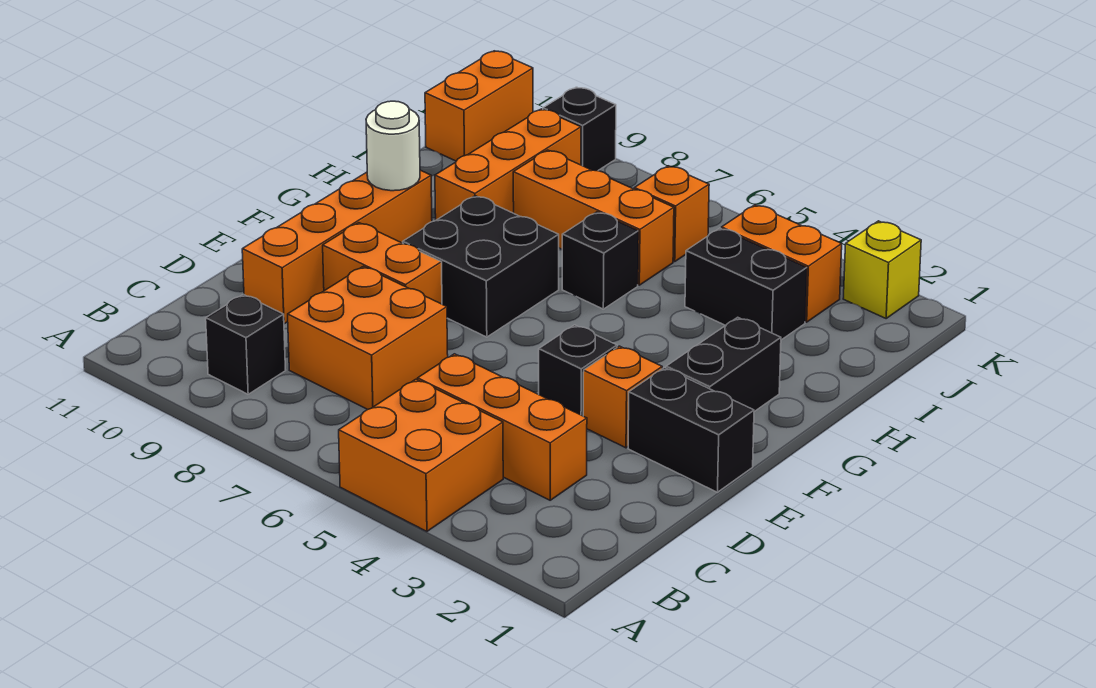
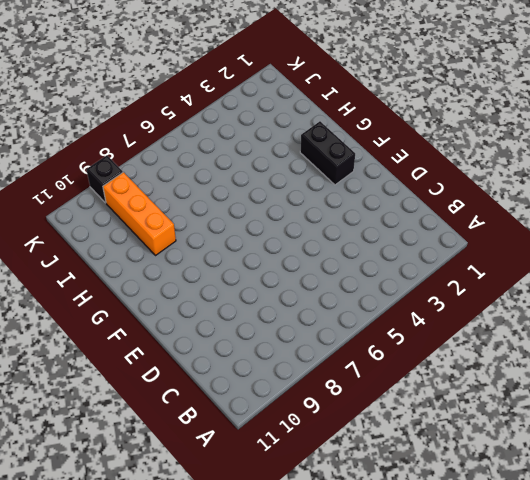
none -> orange brick A4:B5 level 1
none -> black brick B9 level 1
none -> orange brick C3:C5 level 1

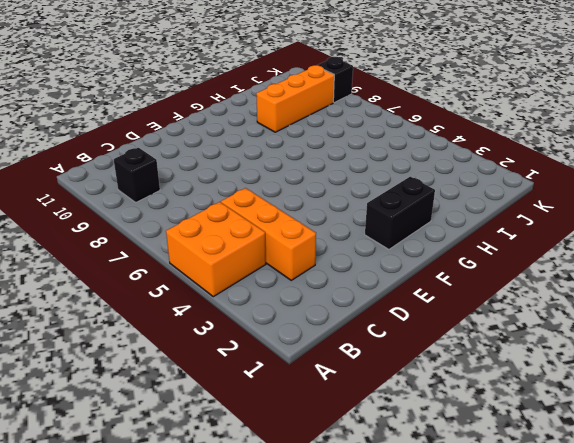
none -> orange brick C7:D8 level 1
none -> orange brick D10:G10 level 1
none -> black brick E1:E2 level 1

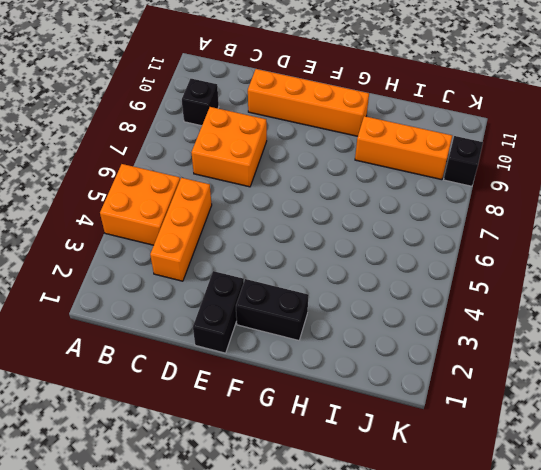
none -> orange brick E3 level 1
none -> black brick E4 level 1
none -> orange brick E8:E9 level 1

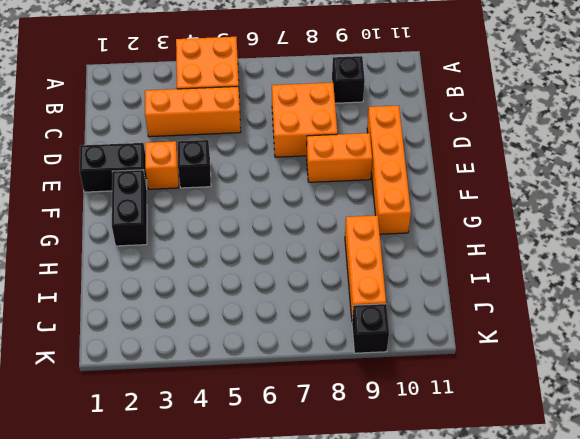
none -> black brick F7:G8 level 1
none -> black brick H6 level 1
none -> black brick I3:I4 level 1

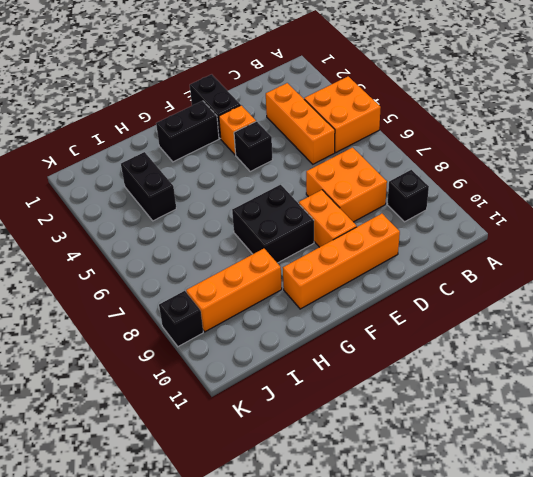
none -> black brick H6 level 1
none -> orange brick I6:I8 level 1
none -> orange brick J3:J4 level 1

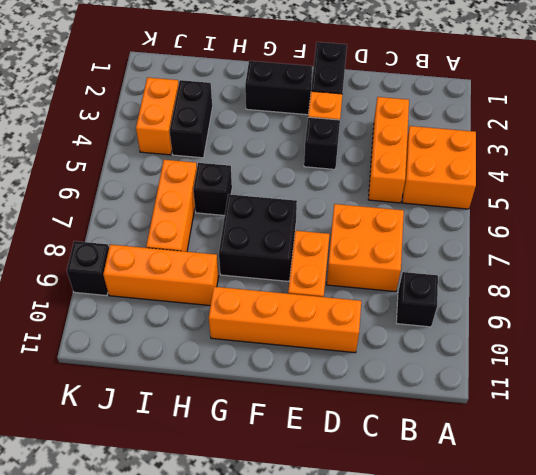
none -> orange brick J6 level 1
none -> orange brick J11:K11 level 1
none -> yellow brick K2 level 1

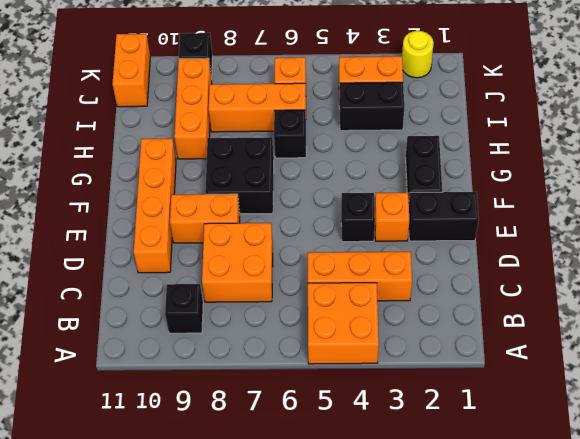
yellow round brick K2 level 1 -> yellow brick K2 level 1
none -> white round brick G10 level 2

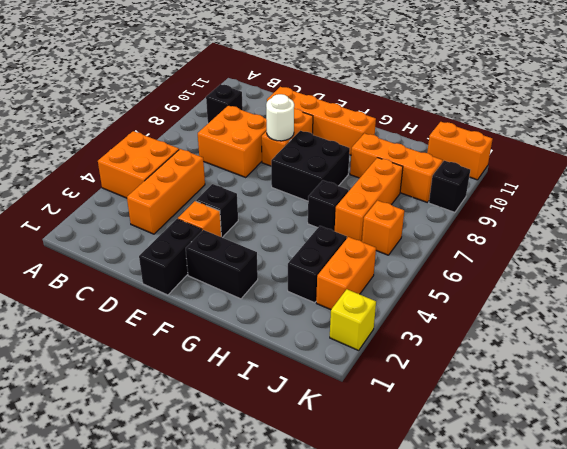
white round brick E8 level 2 -> white round brick G10 level 2

